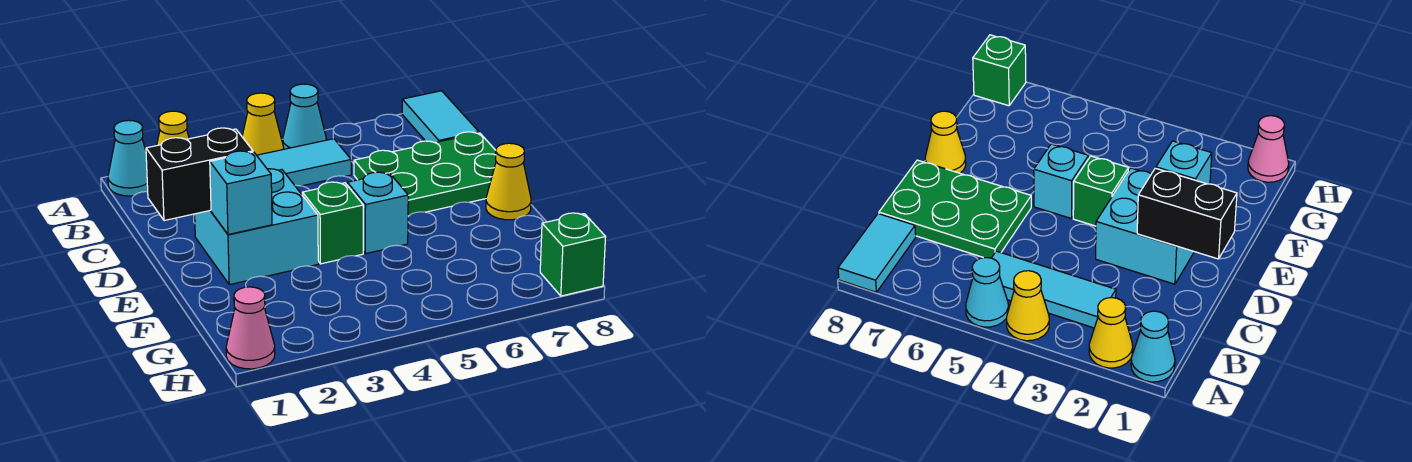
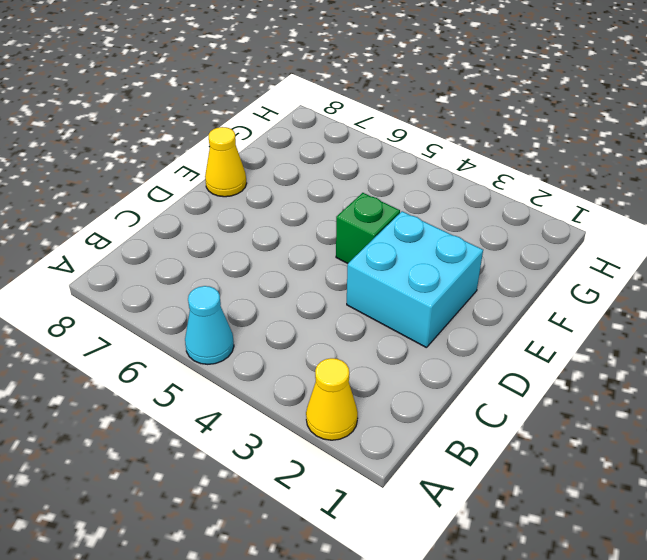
none -> cyan cone A1 level 1
none -> yellow cone A4 level 1
none -> cyan tile A8:B8 level 1

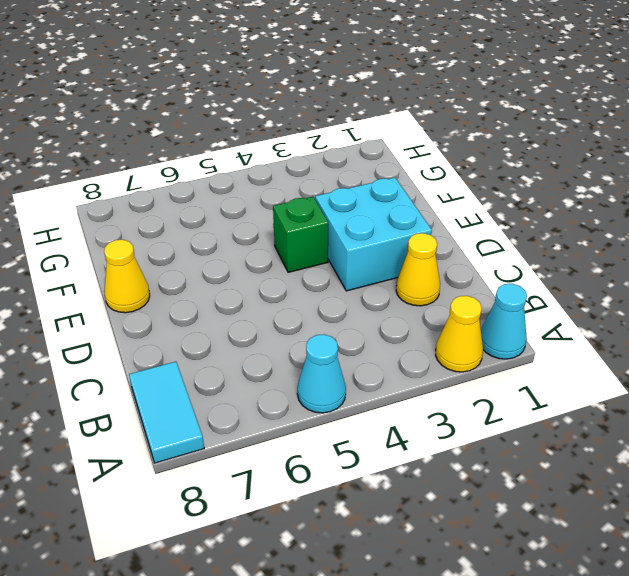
yellow cone C2 level 1 -> yellow cone A4 level 1
none -> cyan tile B3:B5 level 1
none -> green plate C6:D8 level 1
none -> cyan brick E5 level 1

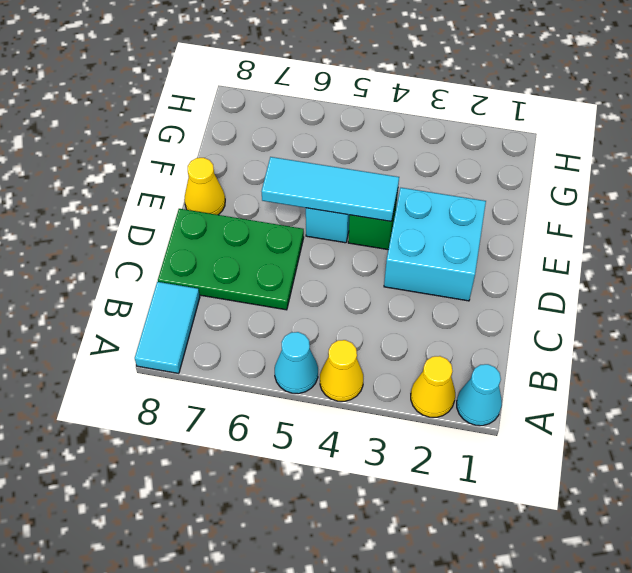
cyan tile E4:E6 level 2 -> cyan tile B3:B5 level 1
none -> pink cone H1 level 1
none -> green brick H8 level 1
none -> black brick D1:D2 level 2

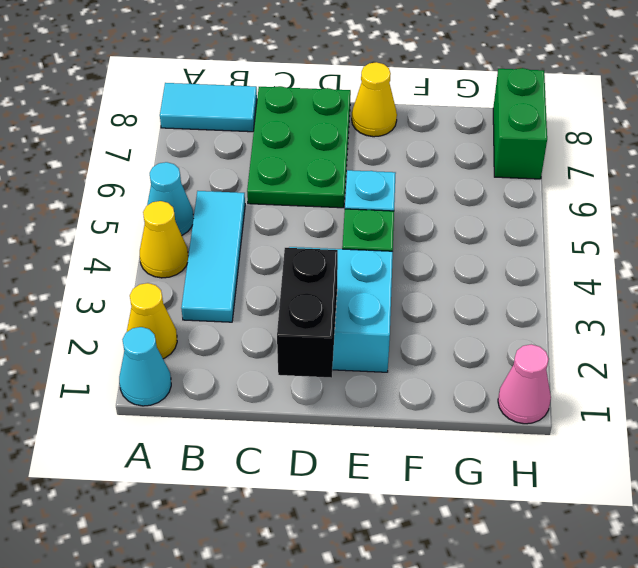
green brick H7:H8 level 1 -> green brick H8 level 1
none -> cyan brick E2 level 2

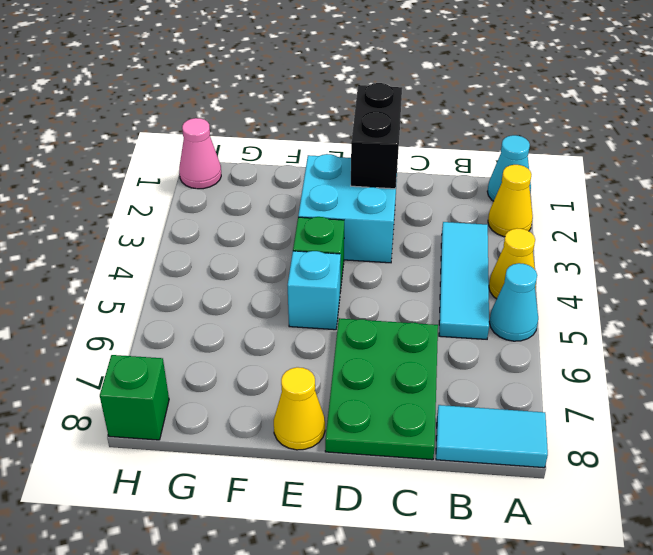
none -> cyan brick E2 level 2

